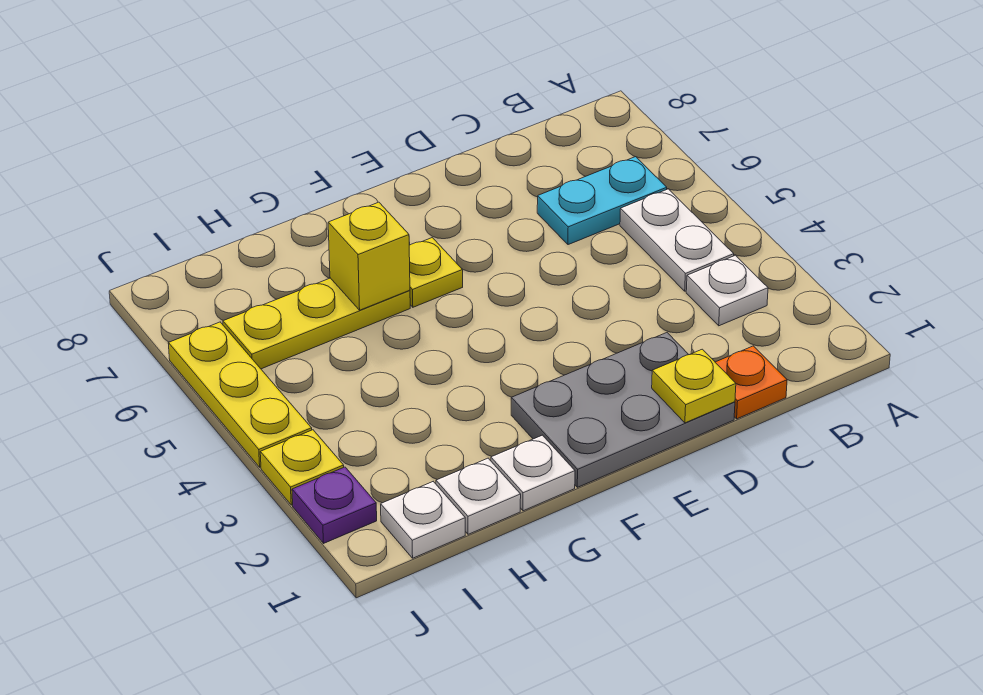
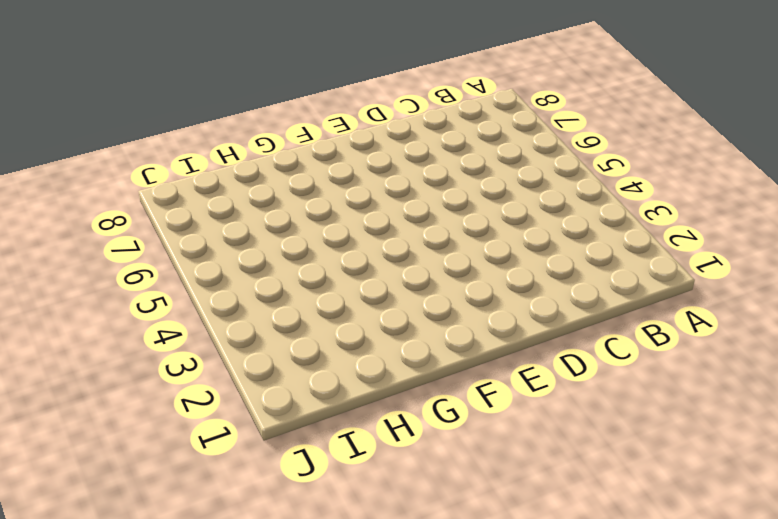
none -> white plate B3 level 1
none -> white plate B4:B5 level 1
none -> cyan plate B6:C6 level 1

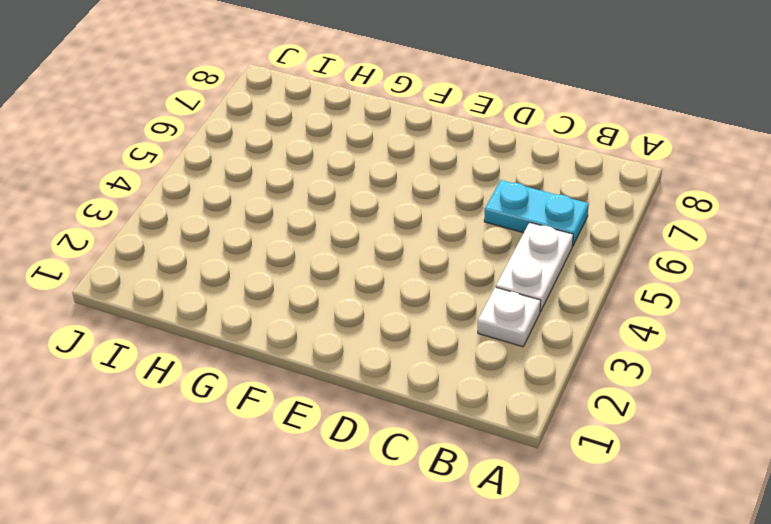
none -> orange plate C1 level 1
none -> grey plate D1:F2 level 1
none -> yellow plate F6 level 1

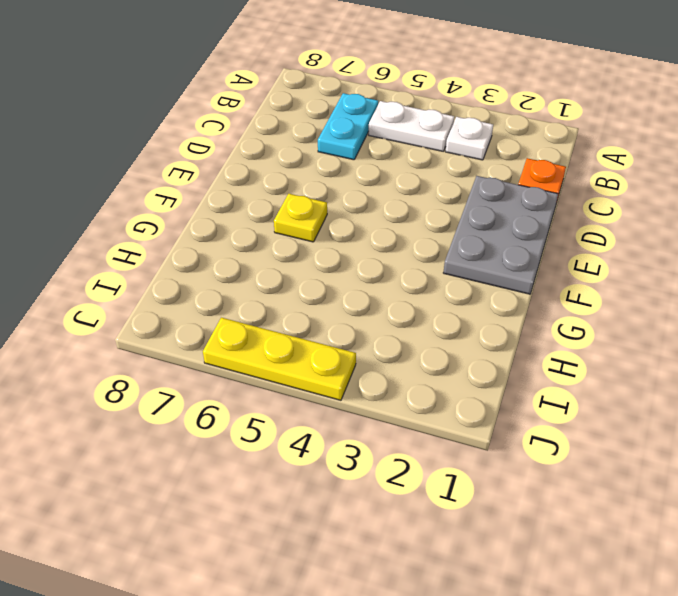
none -> white plate G1 level 1
none -> yellow plate G6:I6 level 1
none -> white plate H1 level 1

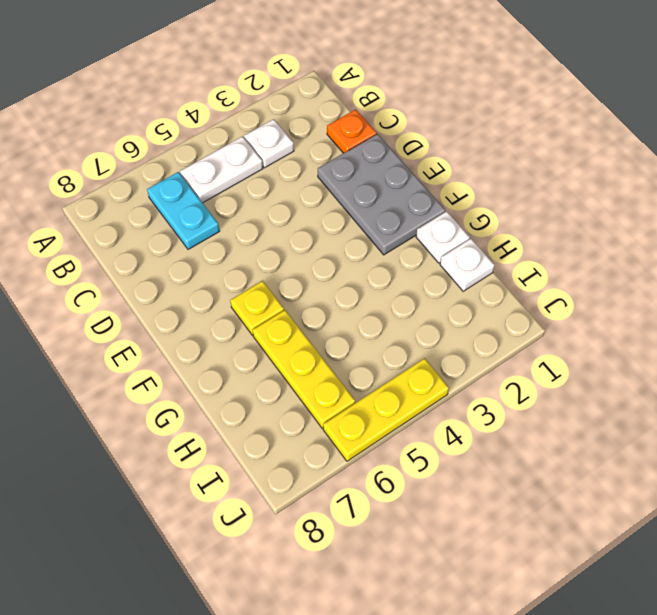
none -> white plate I1 level 1
none -> purple plate J2 level 1
none -> yellow plate J3 level 1

